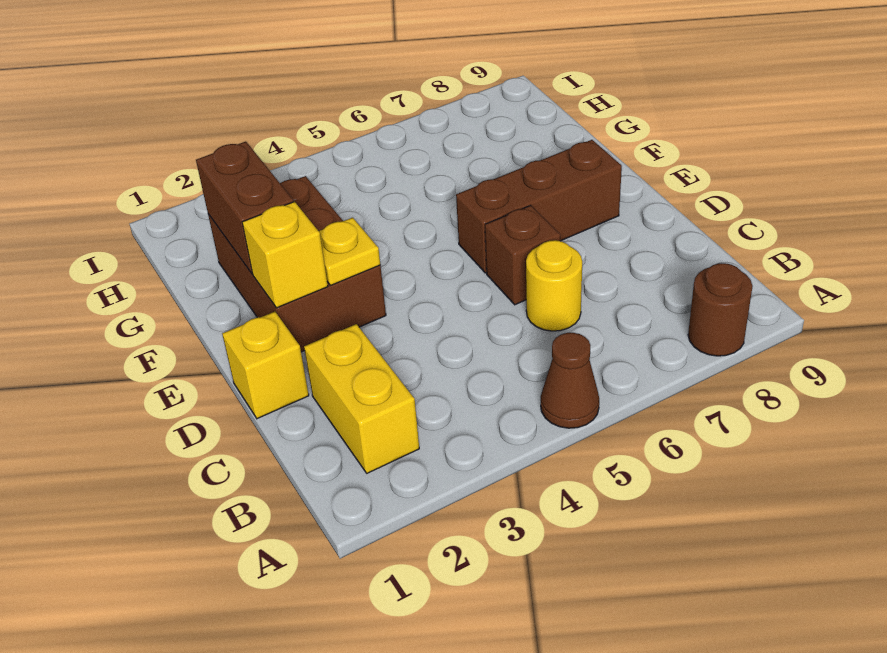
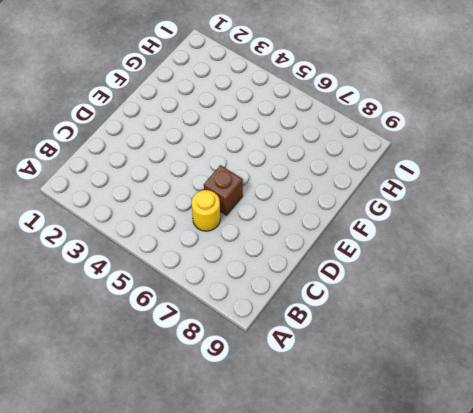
none -> brown cone A5 level 1
none -> brown round brick A8 level 1

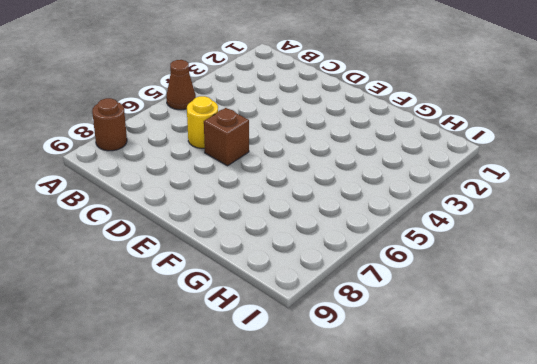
none -> yellow brick B2:C2 level 1
none -> yellow brick D1 level 1

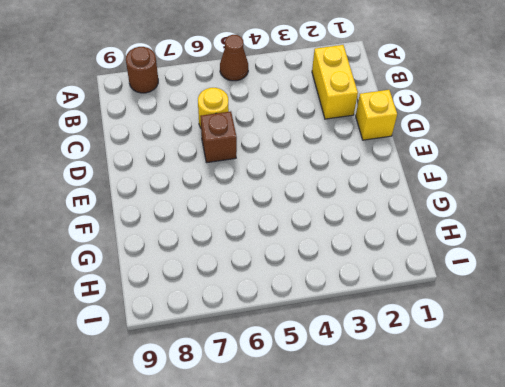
none -> brown brick E2:G3 level 1
none -> brown brick E6:E8 level 1

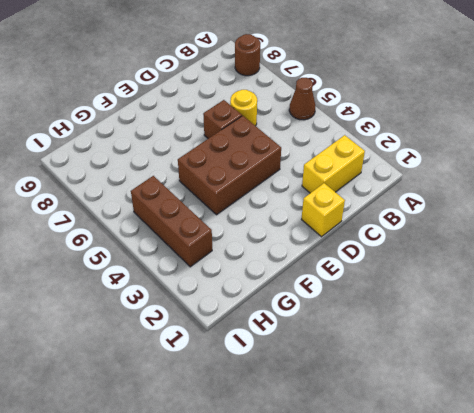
brown brick D4:F5 level 1 -> brown brick E2:G3 level 1
brown brick H3:H5 level 1 -> brown brick E6:E8 level 1
none -> yellow brick E2 level 2
none -> yellow plate E3 level 2

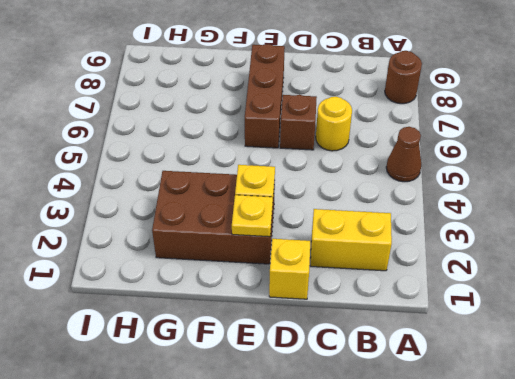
yellow plate E2 level 2 -> yellow brick E2 level 2
none -> brown brick F2:G2 level 2

